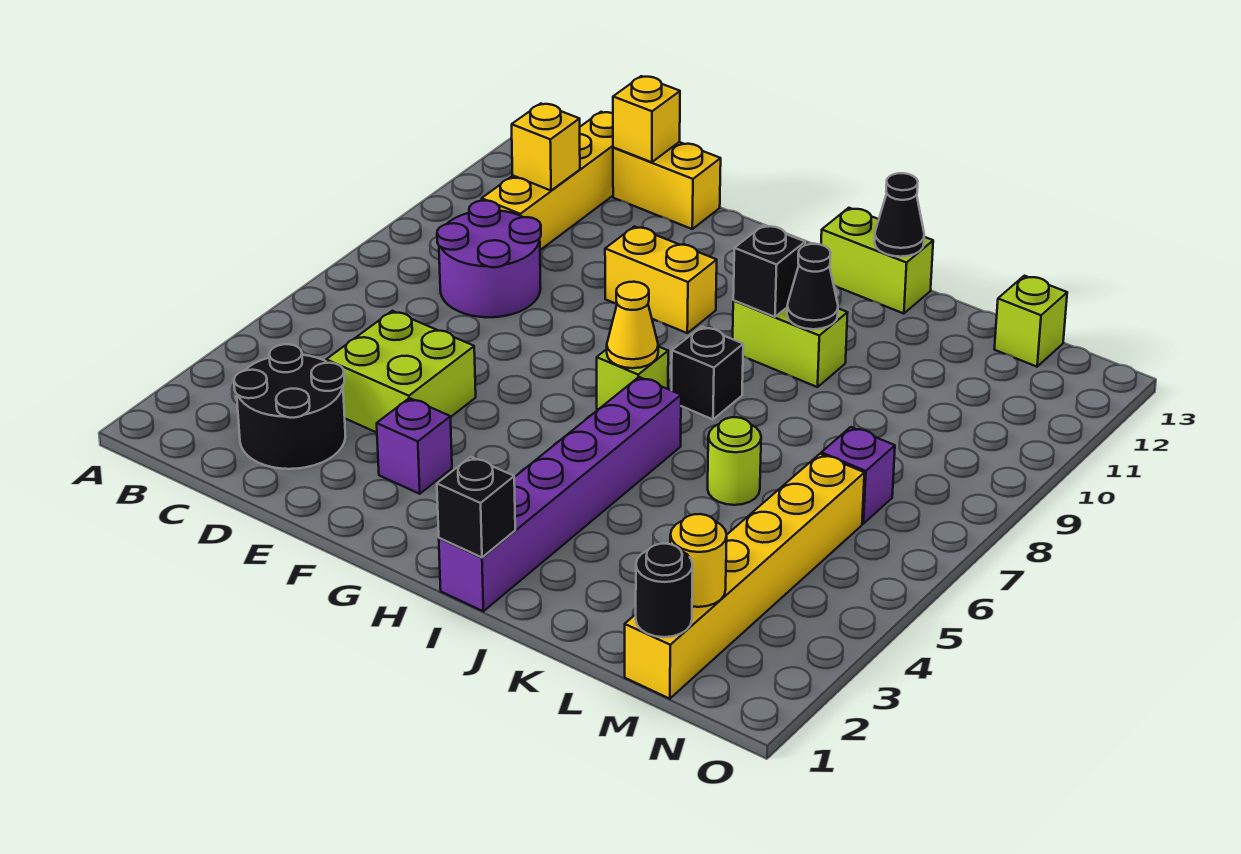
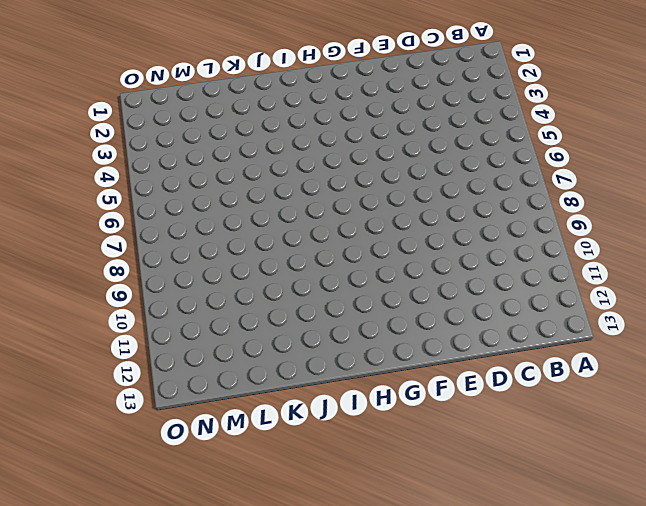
none -> black round brick C2:D3 level 1
none -> purple round brick C8:D9 level 1
none -> yellow brick C10:C13 level 1

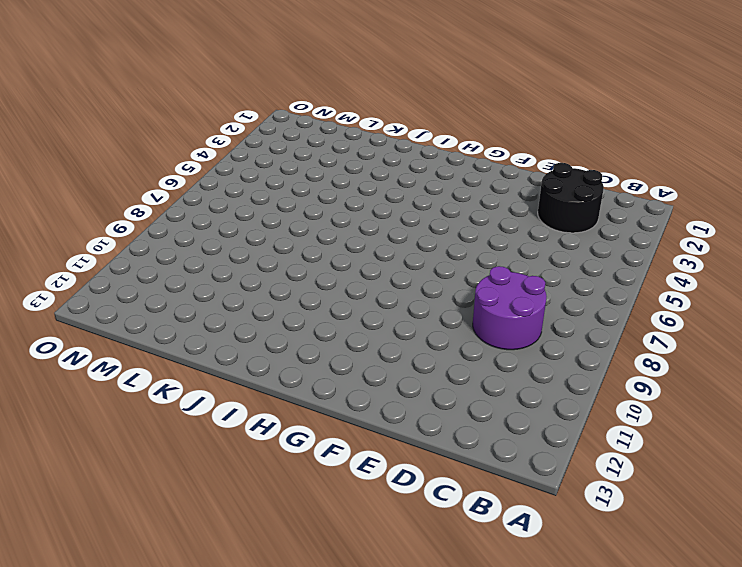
none -> yellow brick C10:C13 level 1
none -> lime brick D4:E5 level 1
none -> yellow brick D13:E13 level 1

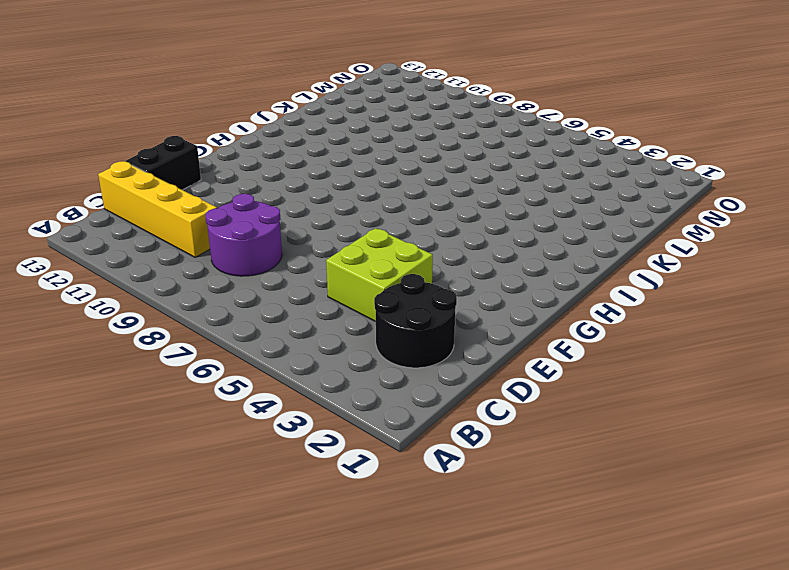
black brick D13:E13 level 1 -> yellow brick D13:E13 level 1
none -> purple brick F3 level 1
none -> yellow brick F10:G10 level 1
none -> lime brick H7 level 1

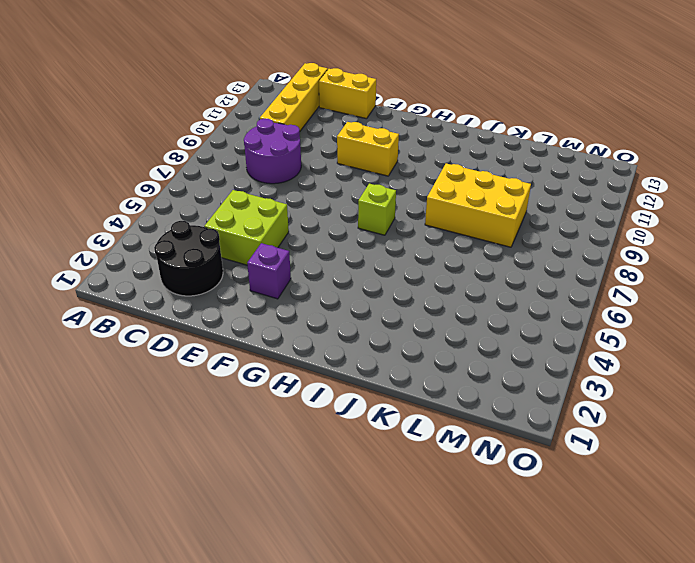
yellow brick J8:L9 level 1 -> none
none -> purple brick I1:I6 level 1
none -> black brick I8 level 1
none -> lime brick I10:J10 level 1

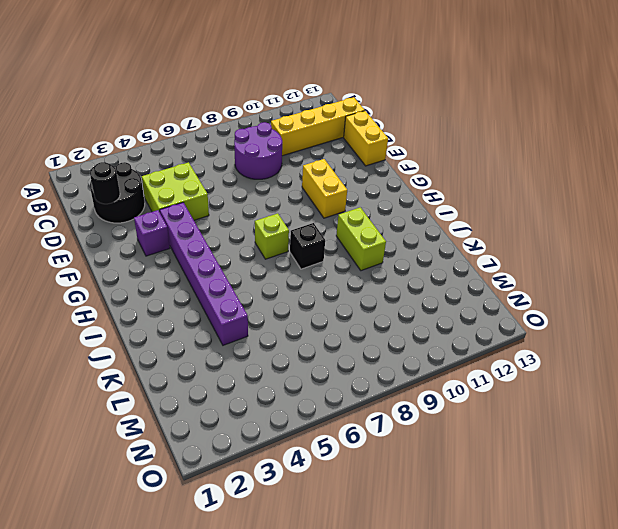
black round brick D2 level 2 -> black round brick M1 level 2
purple brick F4:K4 level 1 -> purple brick I1:I6 level 1
none -> lime brick I13:J13 level 1
none -> lime round brick K6 level 1
none -> yellow brick M1:M6 level 1

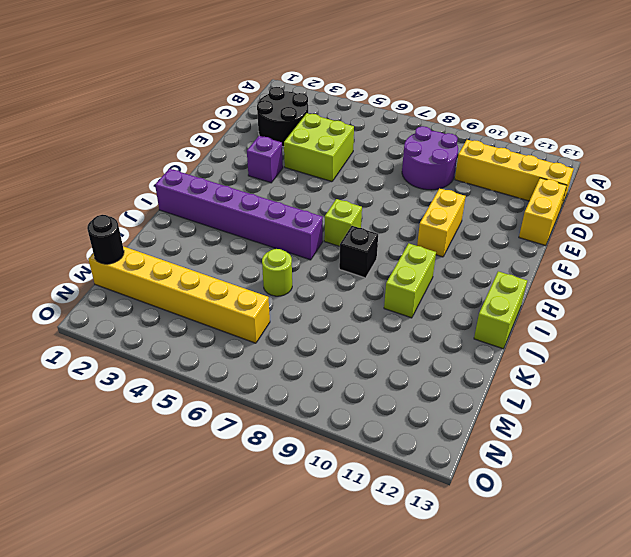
none -> purple brick M7 level 1
none -> lime brick M13 level 1
none -> yellow brick C11 level 2

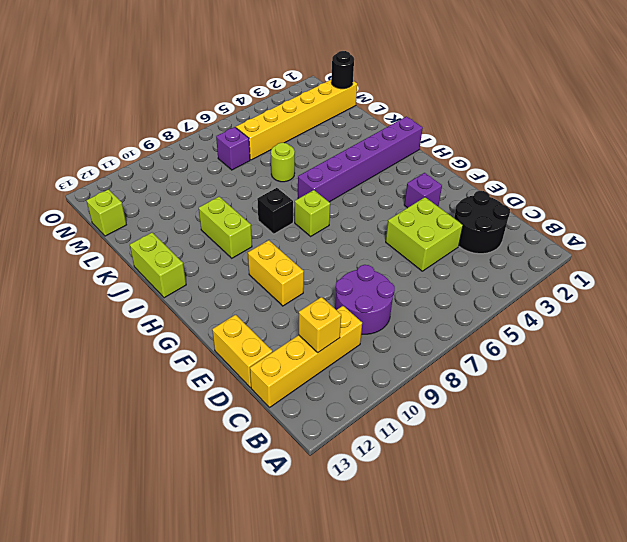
none -> yellow brick D13 level 2
none -> yellow cone H7 level 2
none -> black brick I1 level 2

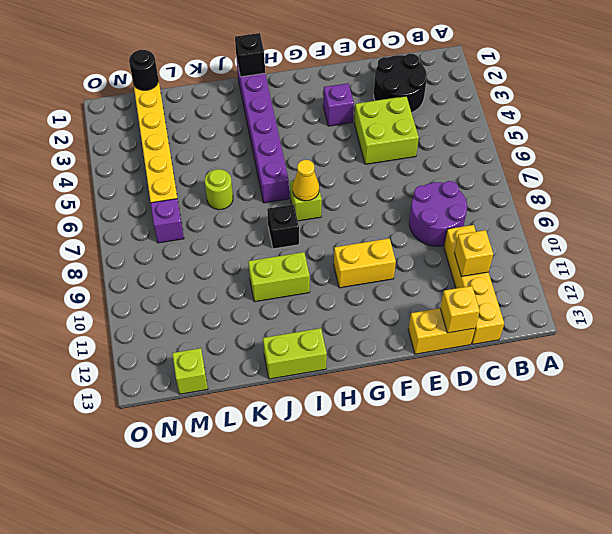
none -> black brick I10 level 2
none -> black cone J10 level 2
none -> black cone J13 level 2

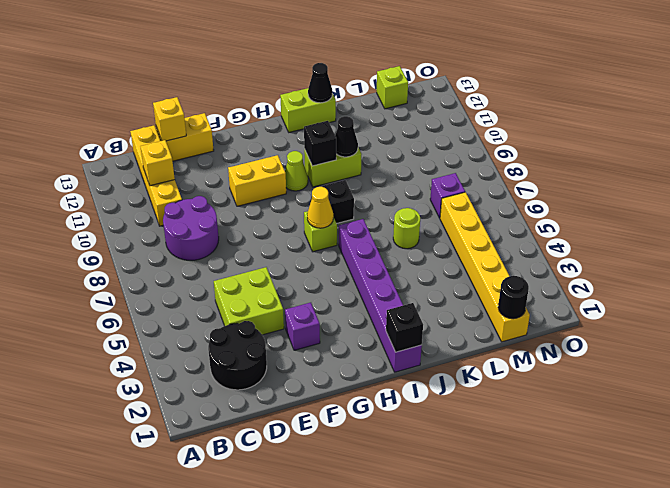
lime cone H10 level 1 -> none
none -> yellow round brick M2 level 2

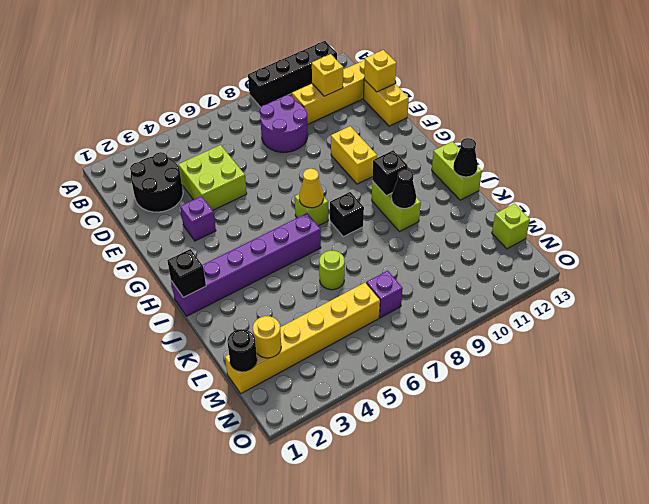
black brick A9:A12 level 1 -> none

